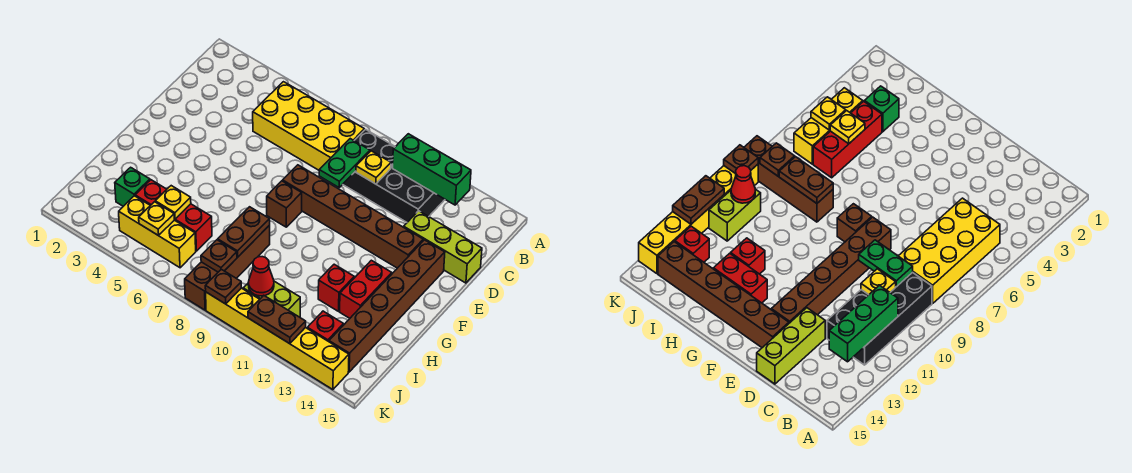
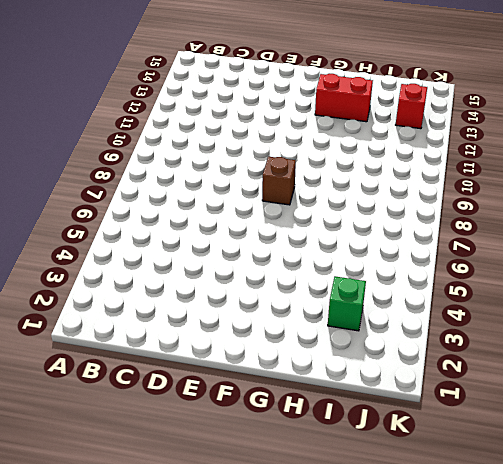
none -> yellow brick B5:C8 level 1
none -> black brick B9:C12 level 1
none -> lime brick D13:D15 level 1

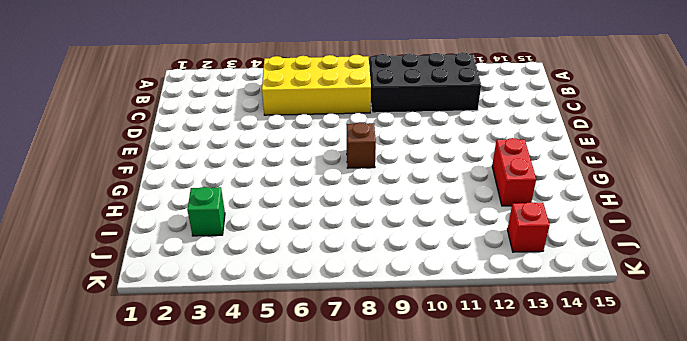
none -> lime brick D13:D15 level 1
none -> brown brick E8:E13 level 1
none -> brown brick E14:J14 level 1

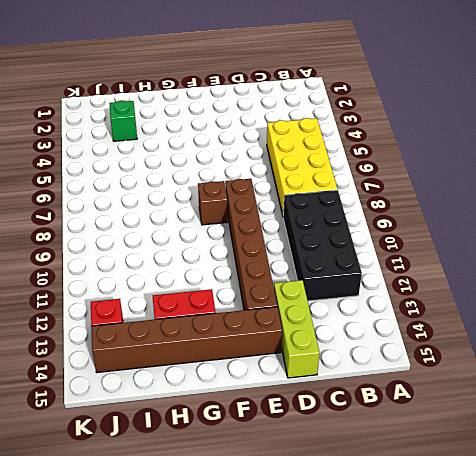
none -> brown brick H8:K8 level 1
none -> red brick H12 level 1
none -> red brick I4:I6 level 1

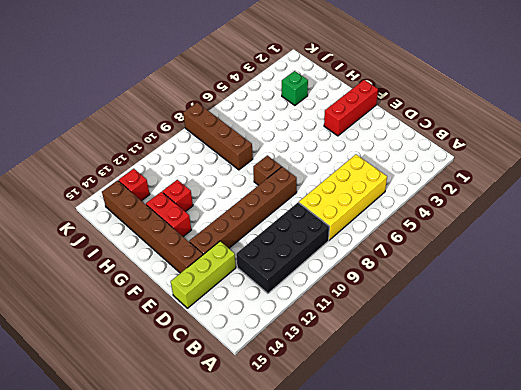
red brick F1:F3 level 1 -> red brick I4:I6 level 1
none -> yellow brick J4:J6 level 1
none -> lime brick J10:J11 level 1
none -> yellow brick K9:K14 level 1

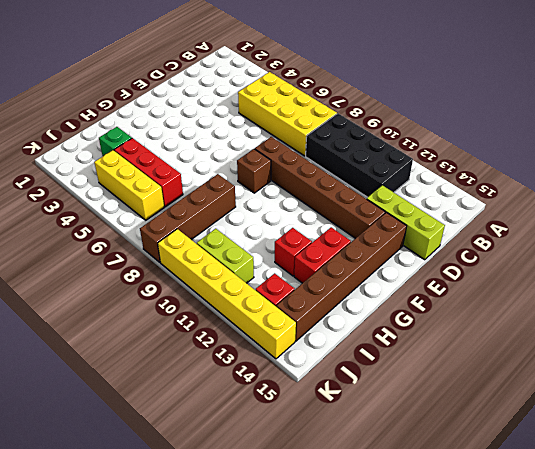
none -> green brick B11:B13 level 2
none -> green plate C9:D9 level 2
none -> yellow plate C10 level 2

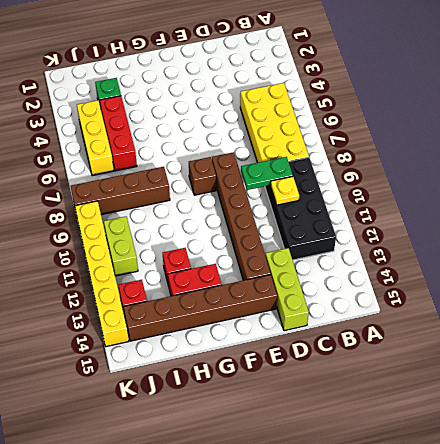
none -> green brick B11:B13 level 2
none -> brown plate H8:I8 level 2
none -> yellow plate I5 level 2

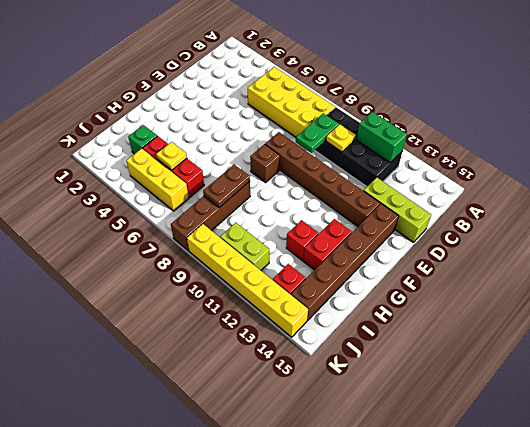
green brick B11:B12 level 2 -> green brick B11:B13 level 2
none -> yellow plate J5 level 2
none -> brown plate J8 level 2
none -> red cone J10 level 2

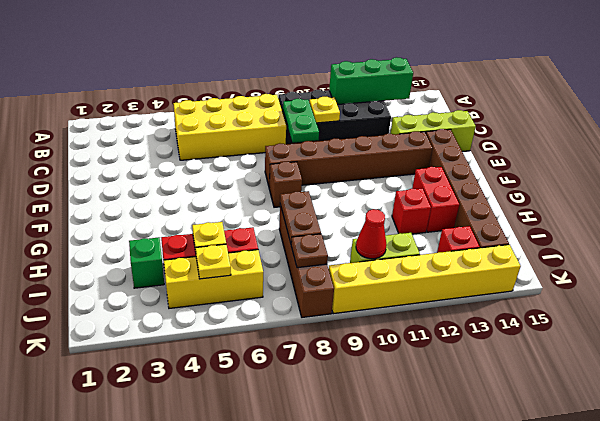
none -> brown plate K9 level 2
none -> brown plate K11:K12 level 2

